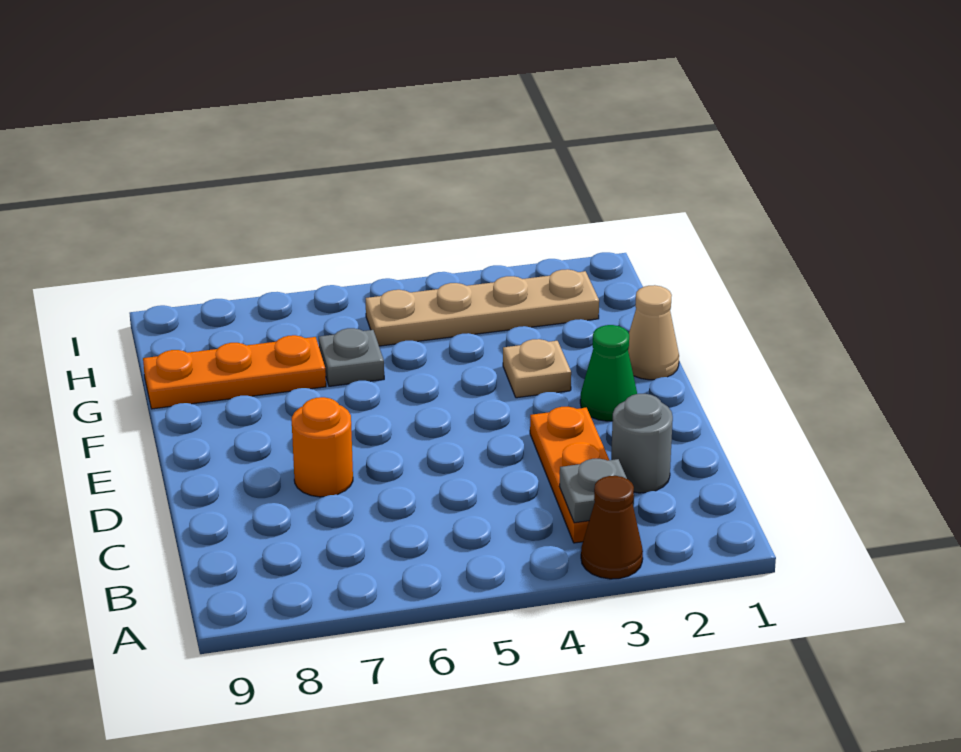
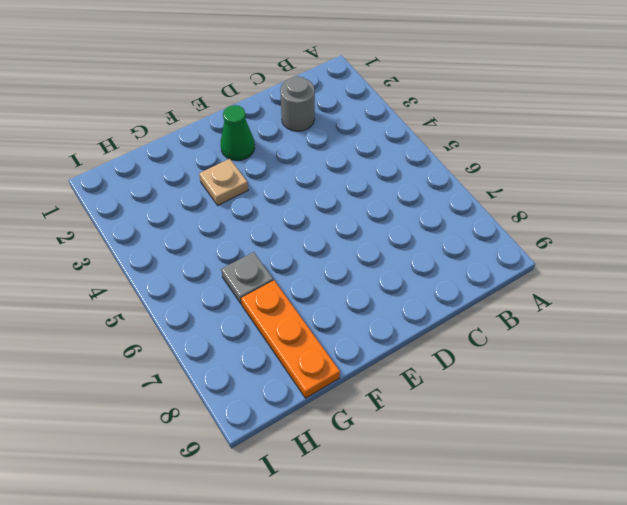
none -> brown cone A3 level 1
none -> orange plate B3:D3 level 1

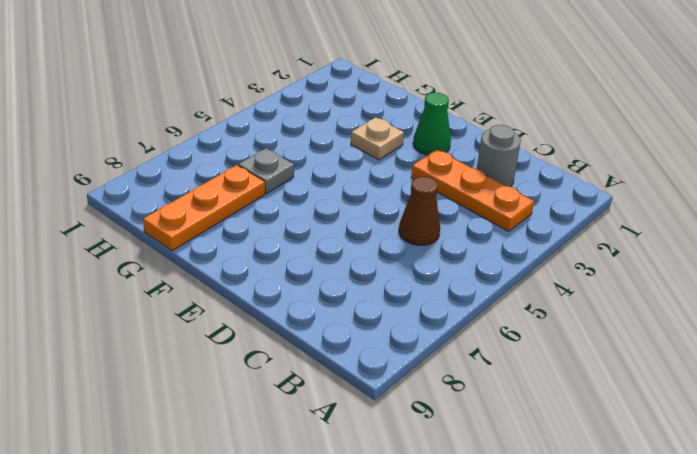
brown cone C5 level 1 -> brown cone A3 level 1
none -> orange round brick D7 level 1
none -> tan cone F1 level 1

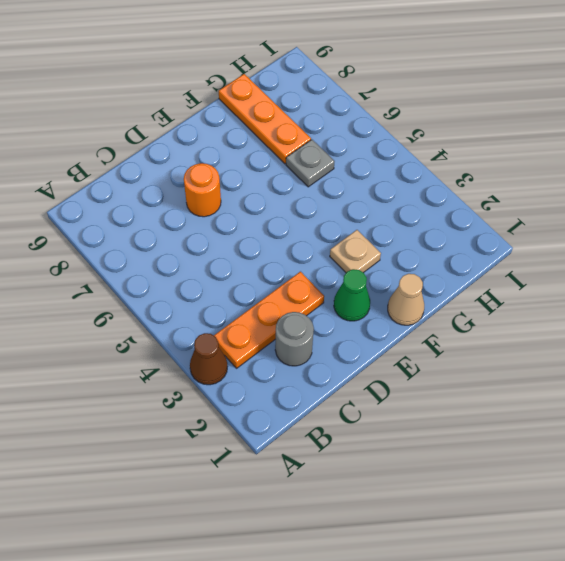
none -> tan plate H2:H5 level 1
none -> grey plate B3 level 2

